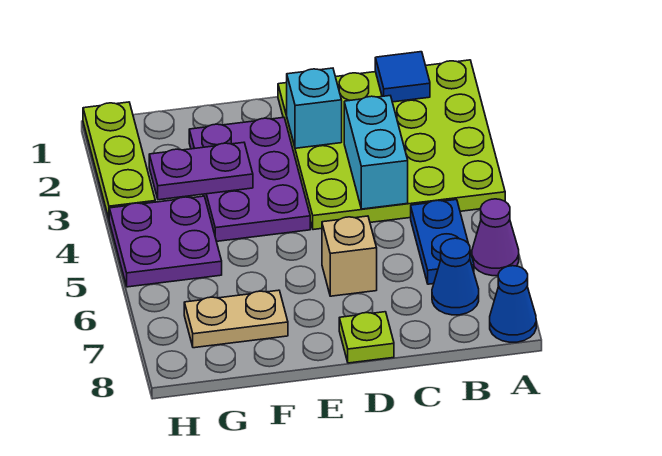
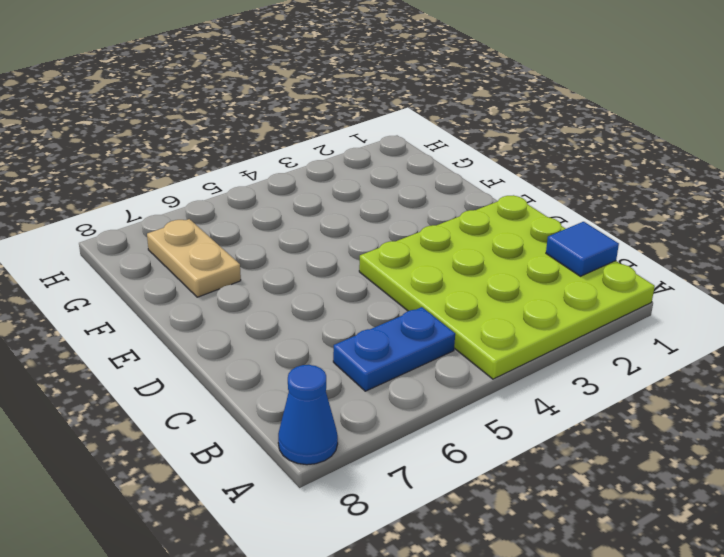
none -> purple cone A6 level 1
none -> blue cone B7 level 1
none -> tan brick D6 level 1

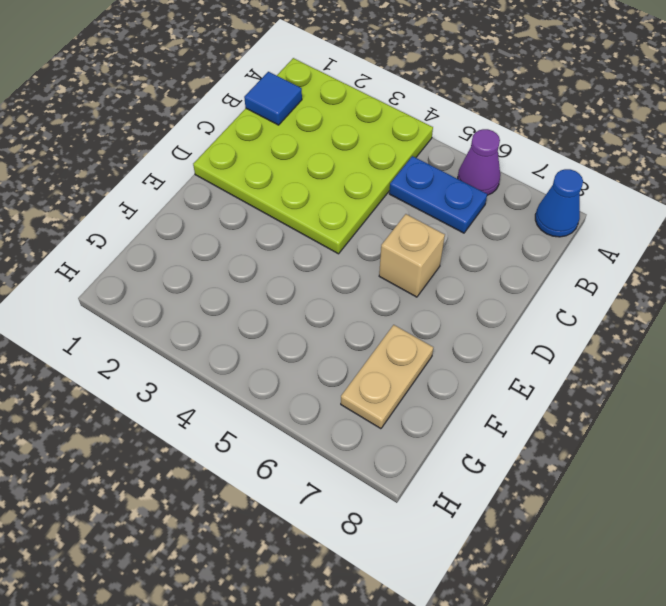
none -> blue cone B7 level 1
none -> lime plate D8 level 1
none -> purple plate E2:F4 level 1

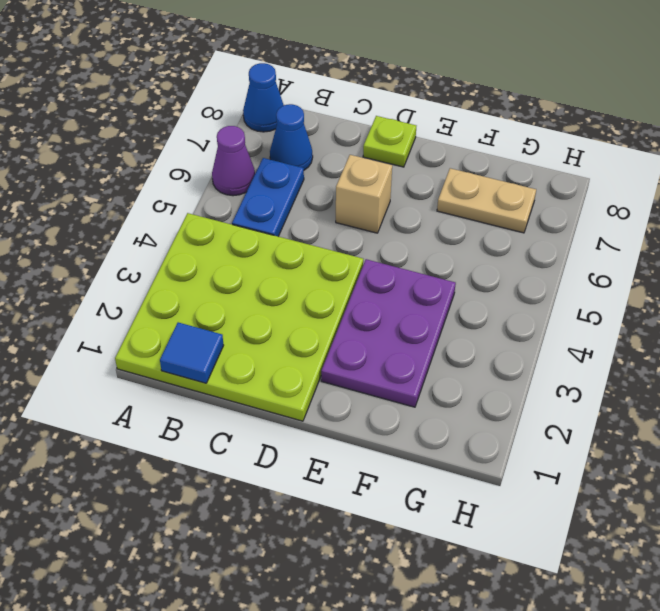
none -> purple plate G4:H5 level 1
none -> lime plate H1:H3 level 1
none -> cyan brick C3:C4 level 2

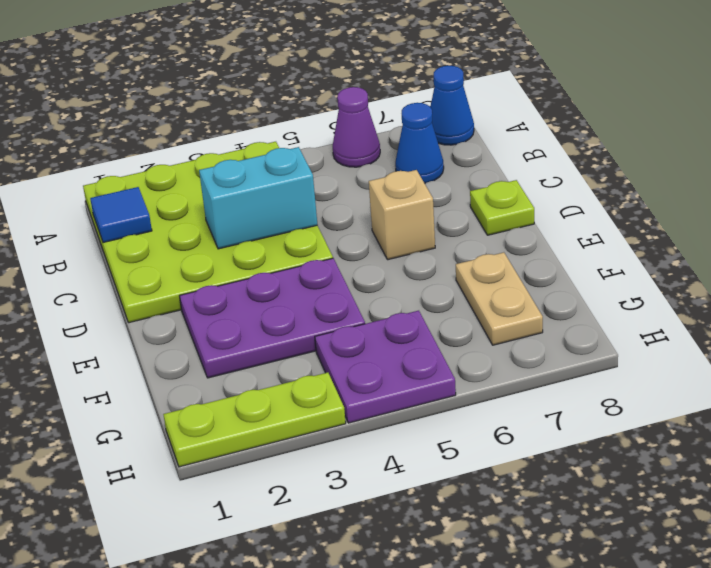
none -> blue plate B5:B6 level 1
none -> cyan brick D2 level 2
none -> purple plate F3:G3 level 2

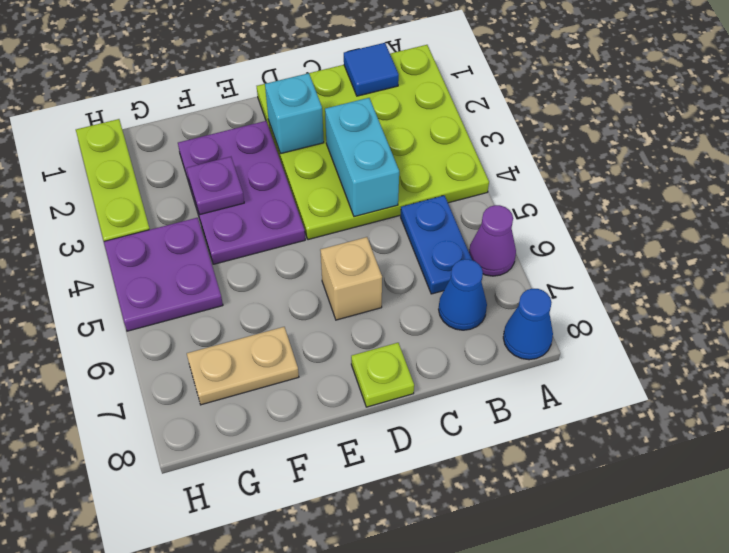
purple plate F3 level 2 -> purple plate F3:G3 level 2

